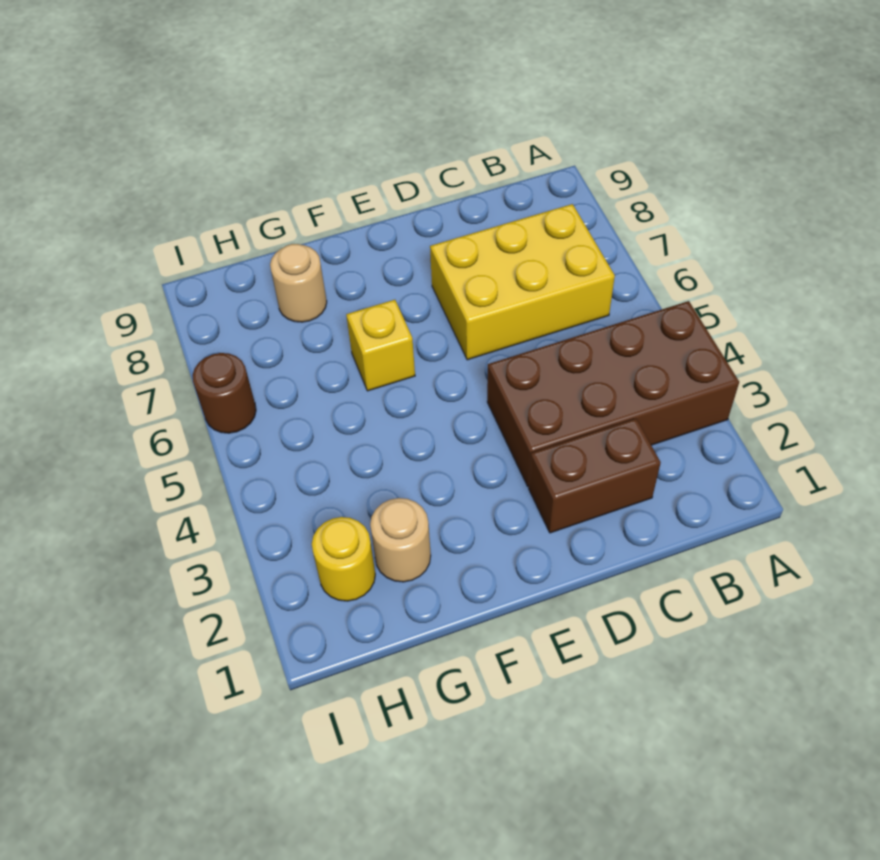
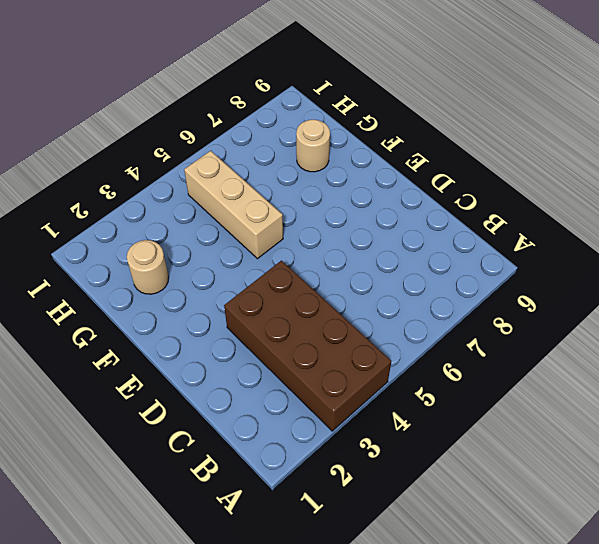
tan brick F5:H5 level 1 -> none
none -> yellow brick B6:D7 level 1
none -> brown brick C2:D2 level 1

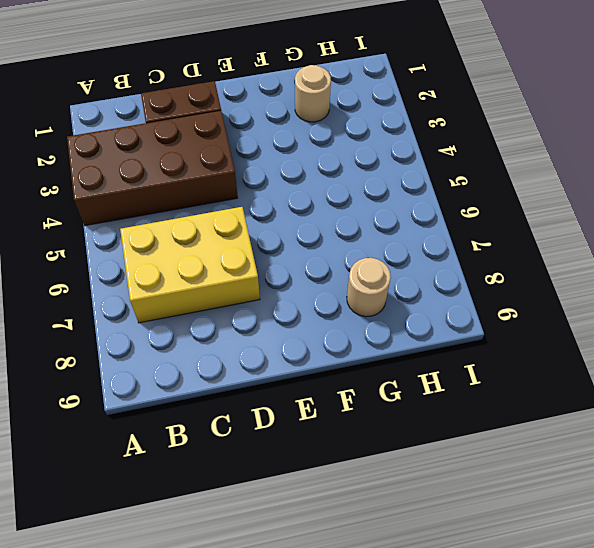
none -> yellow brick F6 level 1
none -> yellow round brick H2 level 1

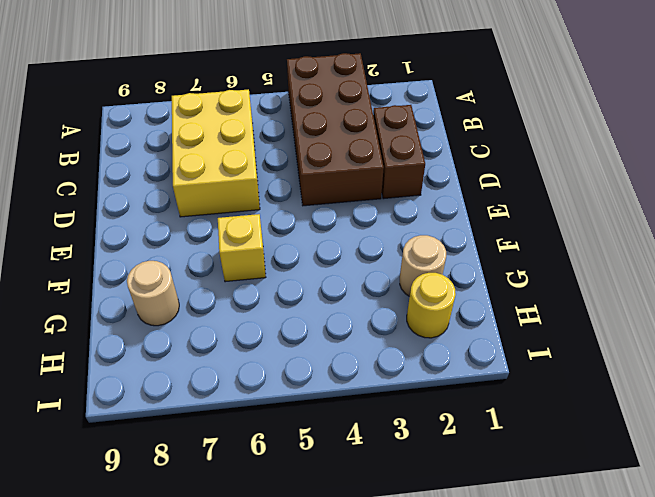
none -> brown round brick I6 level 1

